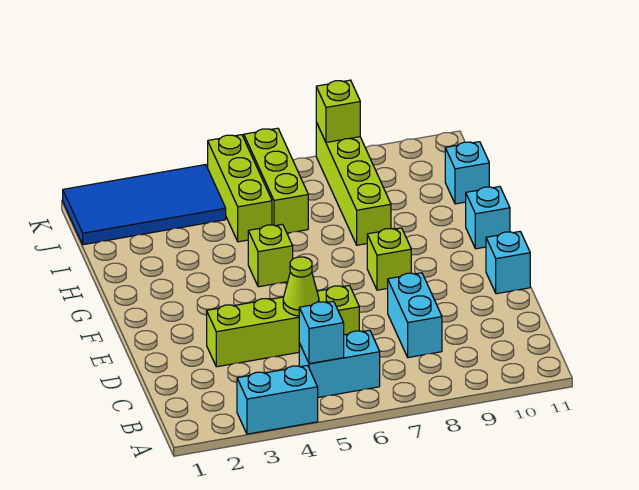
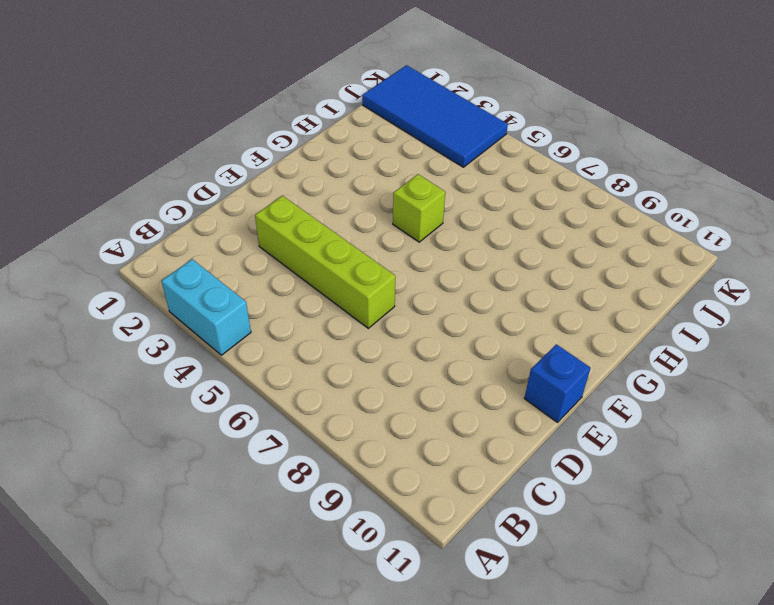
blue brick E11 level 1 -> cyan brick E11 level 1
none -> cyan brick B5:B6 level 1
none -> cyan brick C8:D8 level 1
none -> lime brick F8 level 1

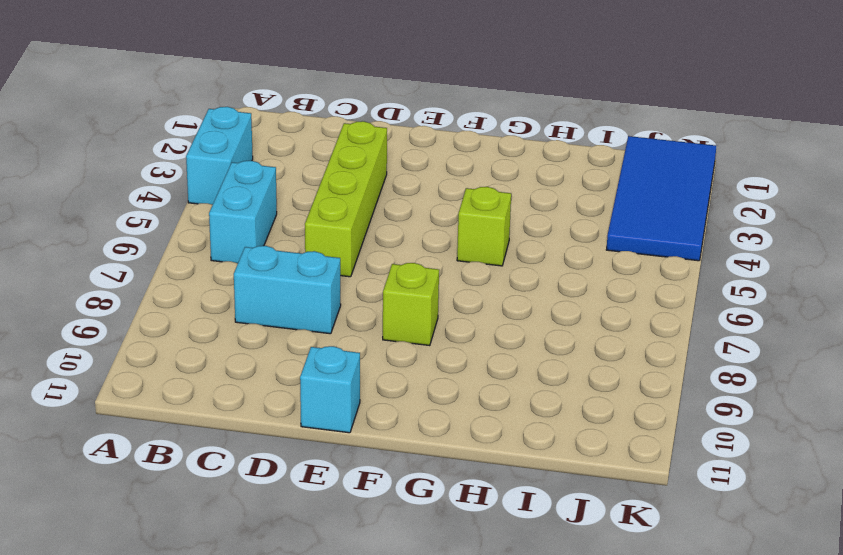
none -> cyan brick G11 level 1
none -> lime brick H8:K8 level 1
none -> lime brick I5:K5 level 1

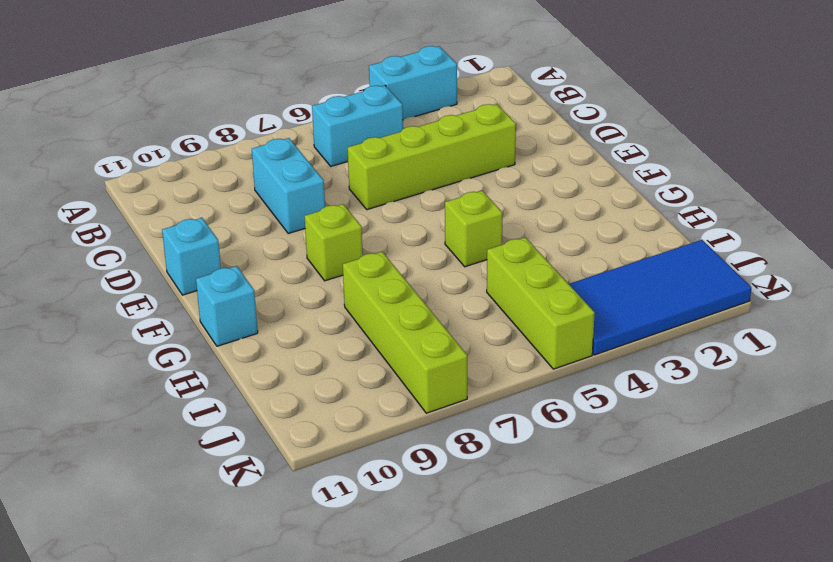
none -> lime brick I6:K6 level 1
none -> cyan brick I11 level 1
none -> cyan brick B5 level 2

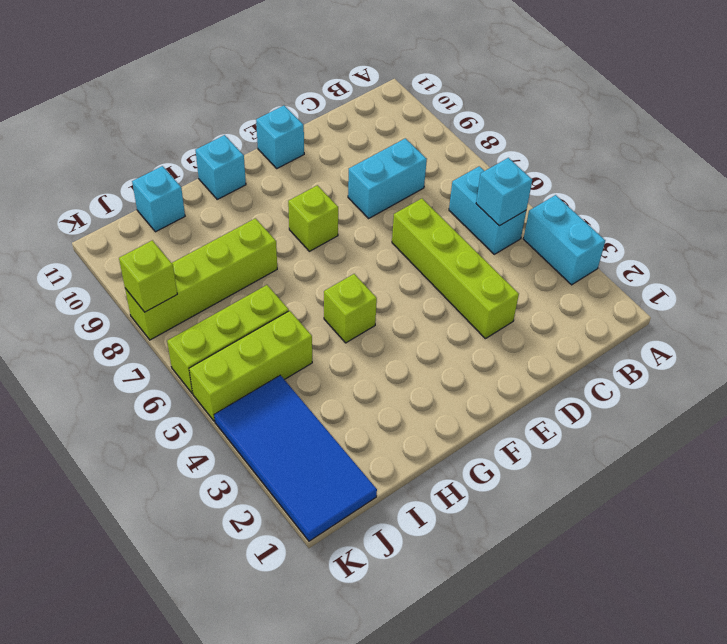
none -> lime cone D5 level 2

